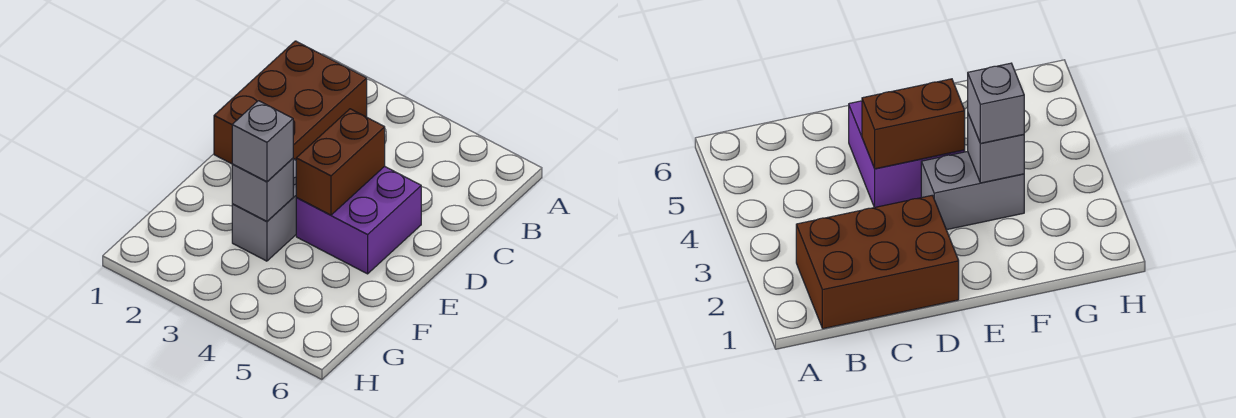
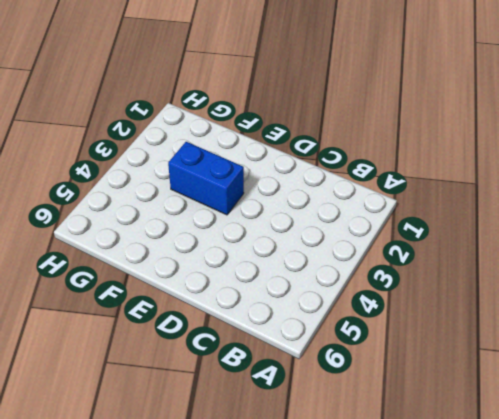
blue brick E3:F3 level 1 -> grey brick E3:F3 level 1
none -> brown brick B1:D2 level 1
none -> purple brick D4:E5 level 1

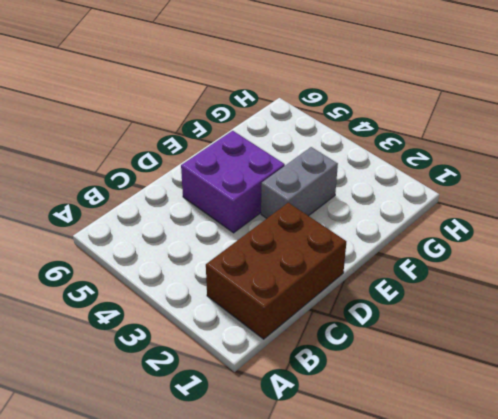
none -> brown brick D4:E4 level 2
none -> grey brick F3 level 2

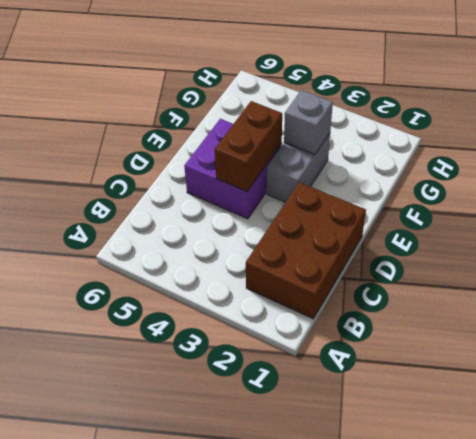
none -> grey brick F3 level 3

